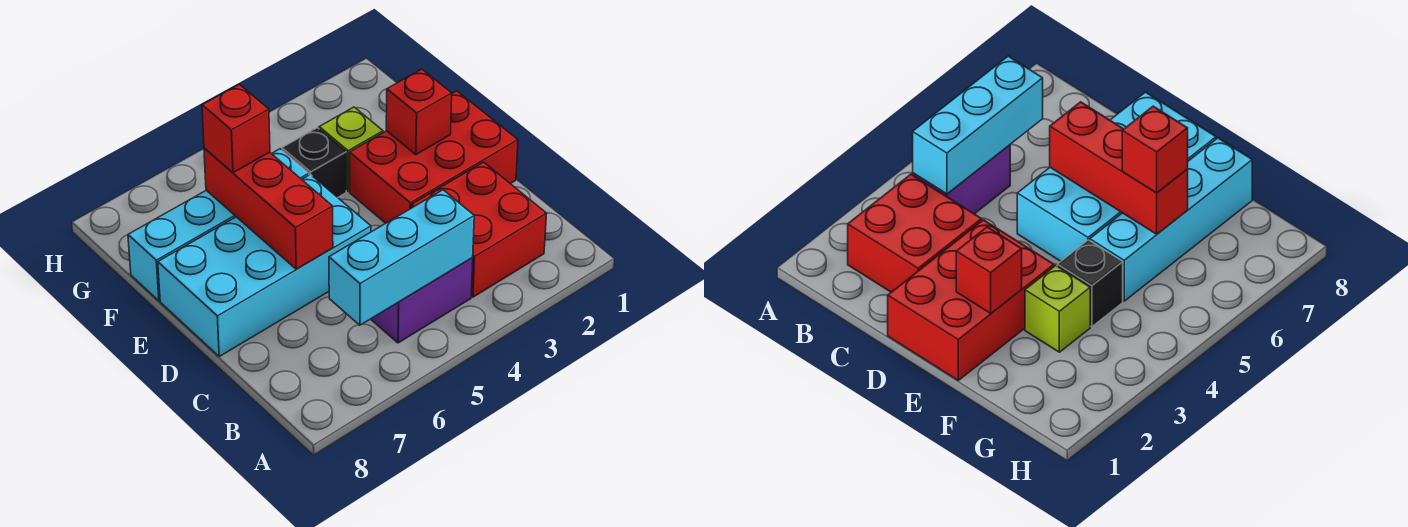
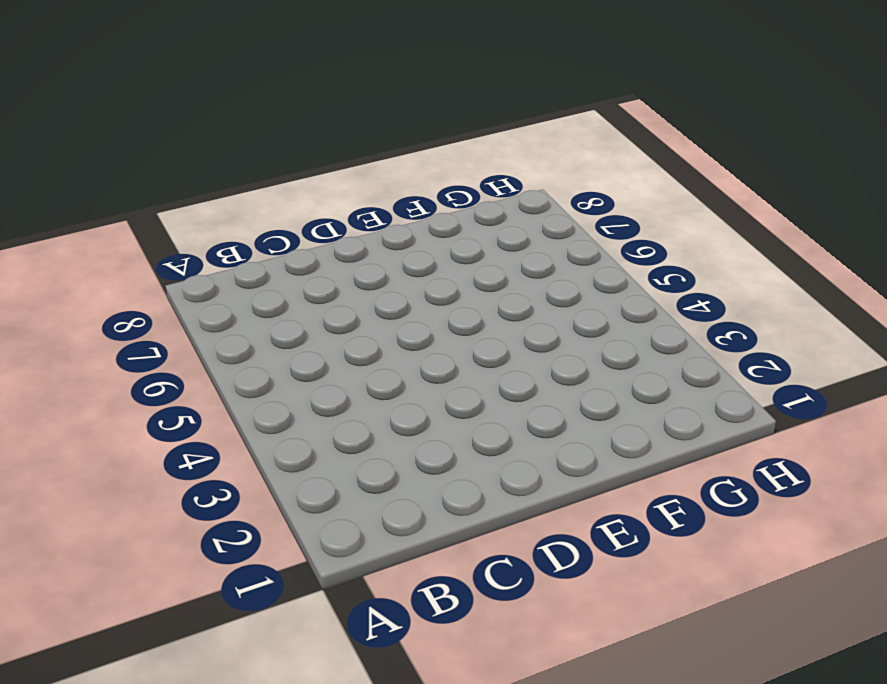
none -> red brick B2:C3 level 1
none -> purple brick B4:B5 level 1

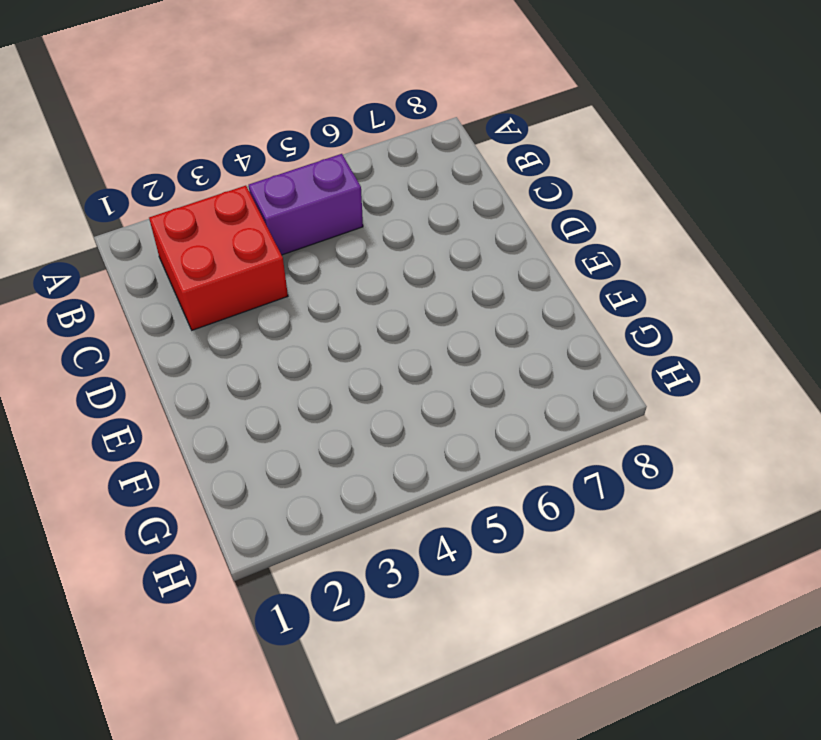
none -> red brick D1:E3 level 1
none -> cyan brick D5:E8 level 1

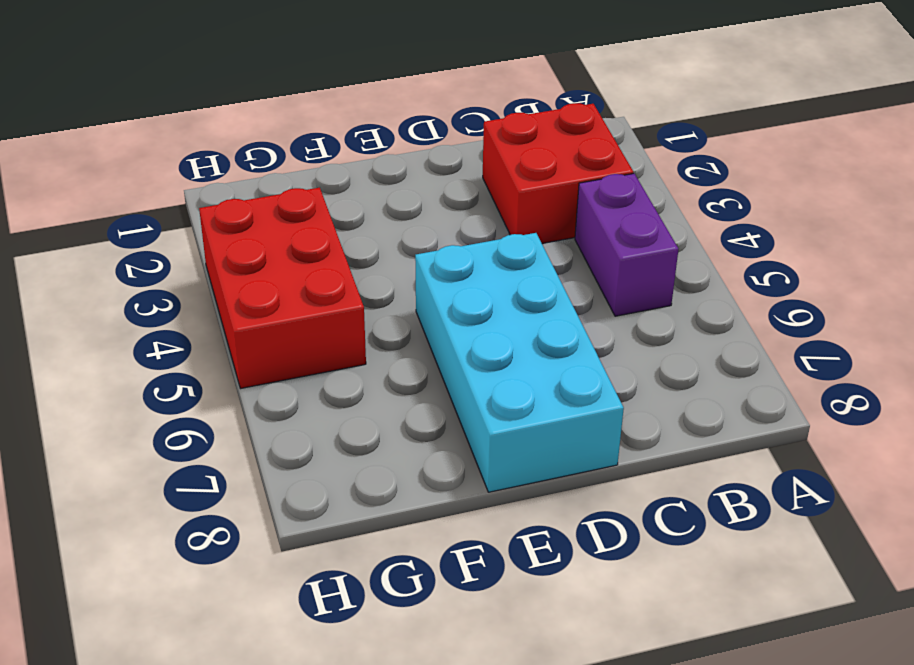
red brick G3:H5 level 1 -> red brick D1:E3 level 1
none -> lime brick F3 level 1
none -> black brick F4 level 1

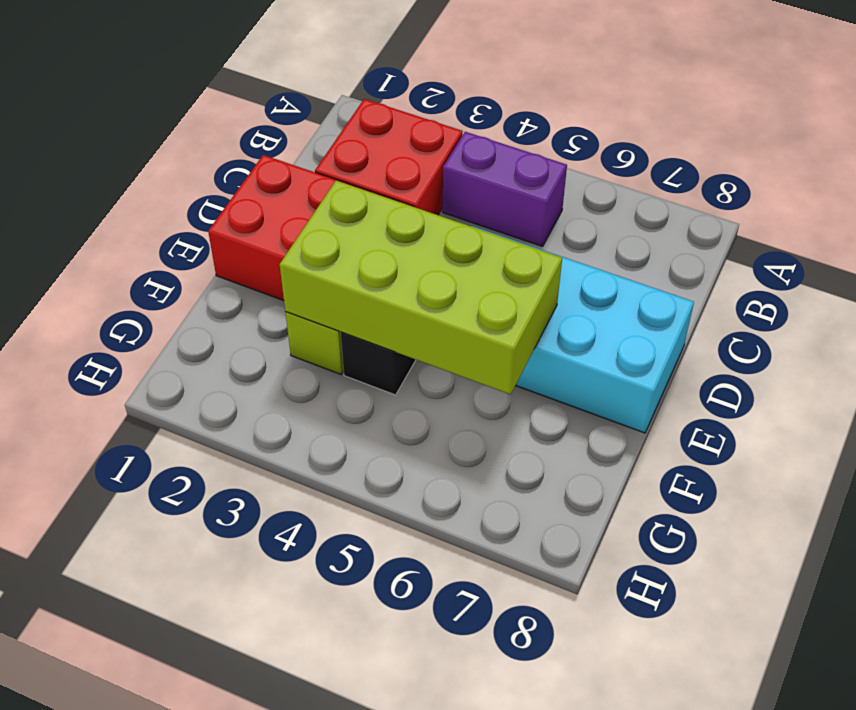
lime brick E3:F6 level 2 -> red brick D6:F6 level 2
none -> cyan brick F5:F8 level 1
none -> cyan brick B4:B6 level 2

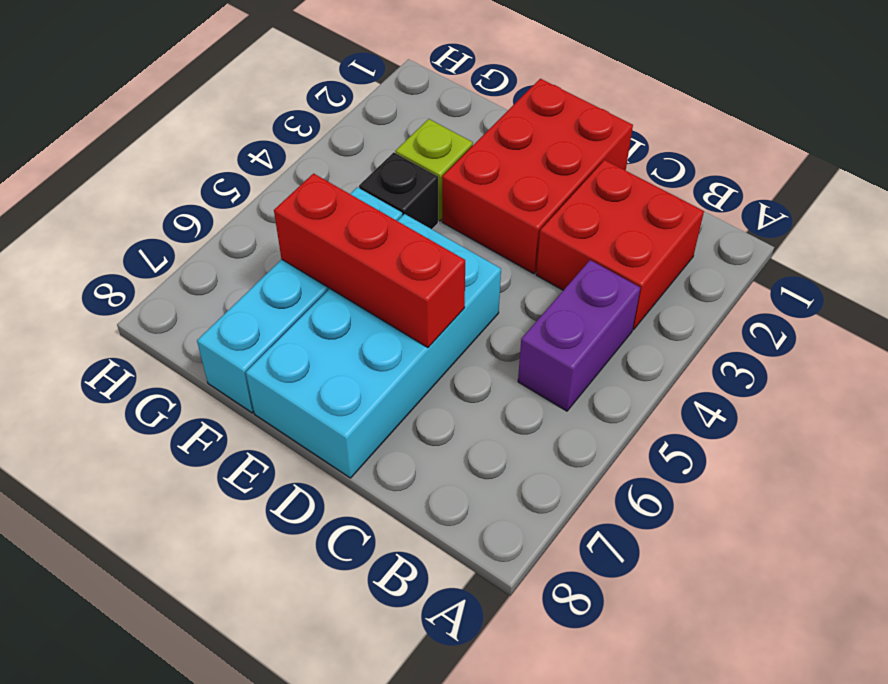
none -> cyan brick B4:B6 level 2
none -> red brick E2 level 2

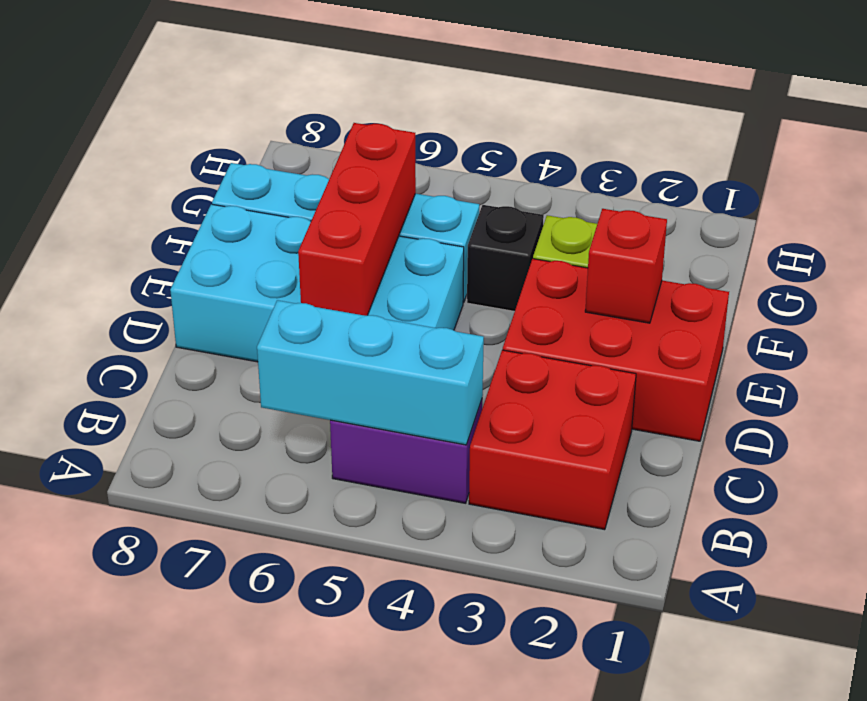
none -> red brick F6 level 3

